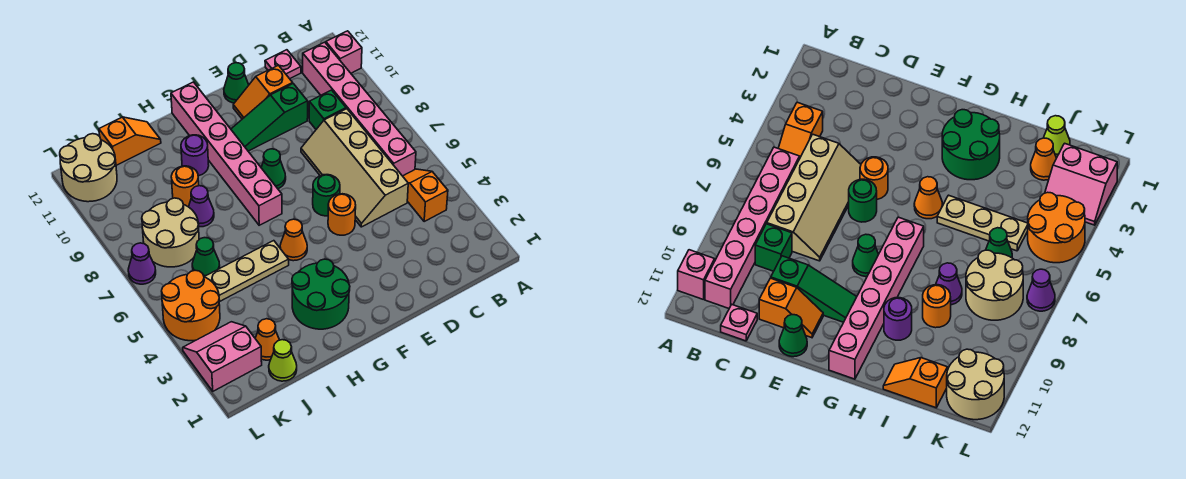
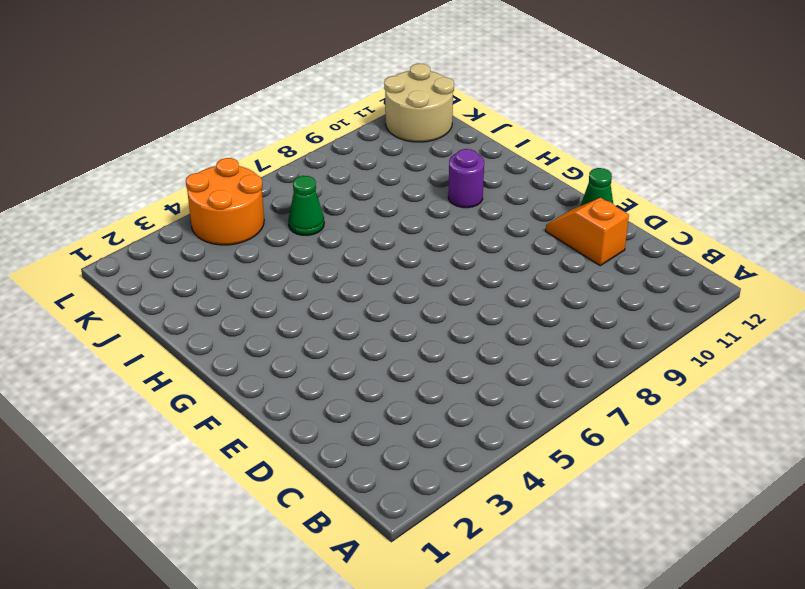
none -> pink brick A11 level 1
none -> orange slope B4:B5 level 1 top 4
none -> pink brick B6:B11 level 1

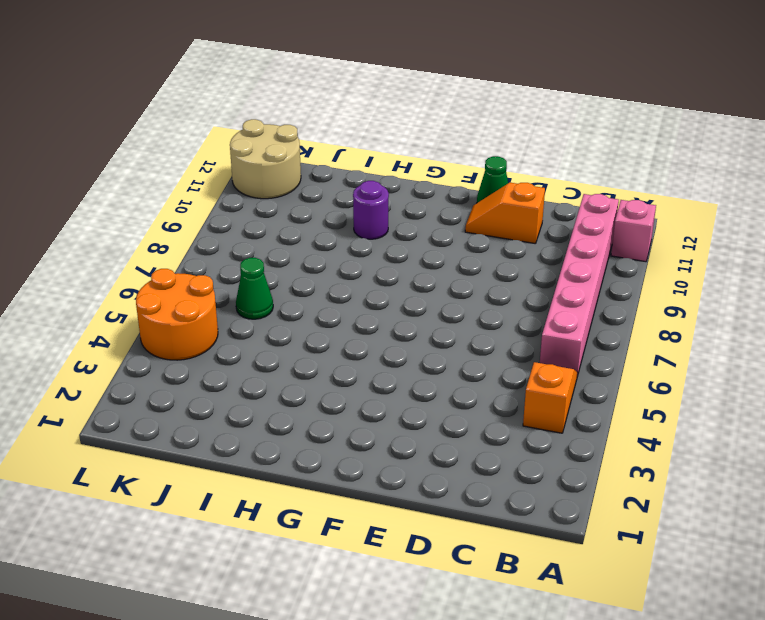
none -> tan slope C5:D8 level 1 top C
none -> green brick C9 level 1
none -> pink plate C12 level 1

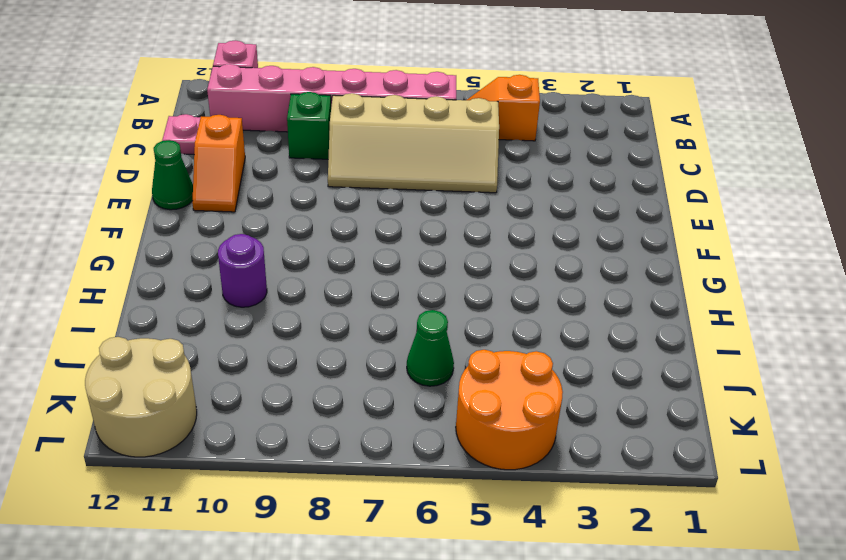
none -> green slope D10:F10 level 1 top D
none -> orange round brick E5 level 1
none -> green round brick E6 level 1

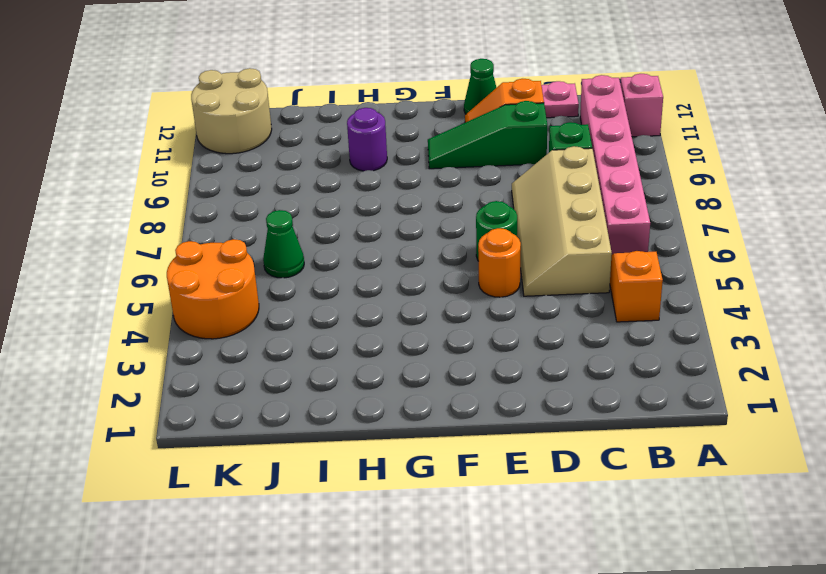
none -> green cone F8 level 1
none -> green round brick G2:H3 level 1
none -> orange cone G5 level 1

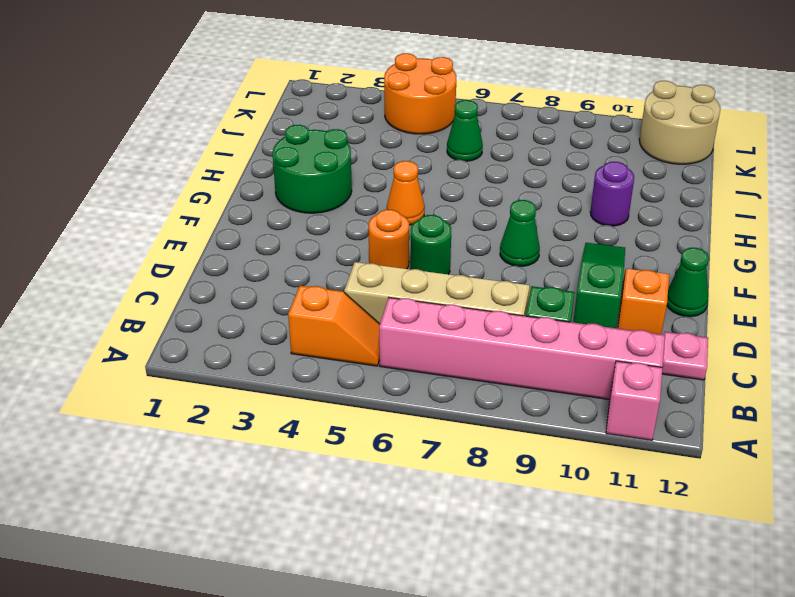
none -> pink brick G7:G12 level 1
none -> tan plate H5:J5 level 1
none -> purple cone I8 level 1

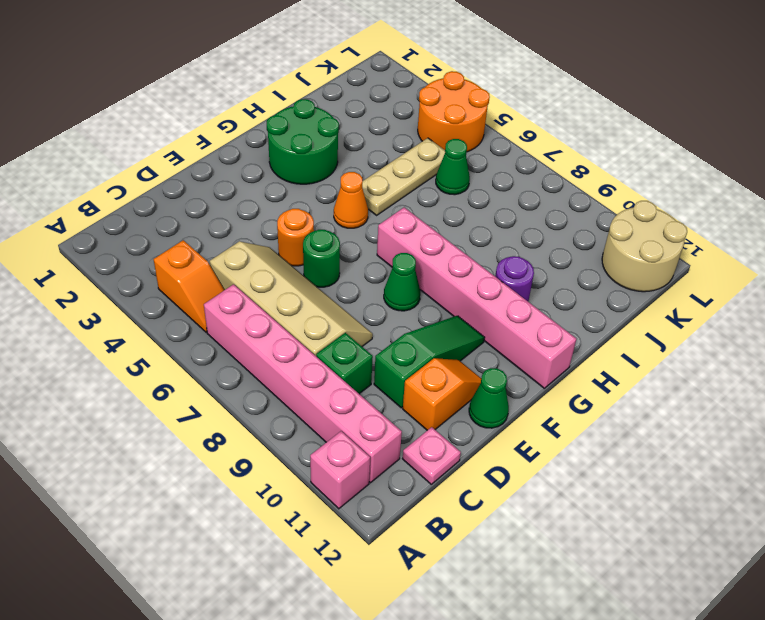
none -> purple cone I8 level 1
none -> orange round brick I9 level 1
none -> orange slope I12:J12 level 1 top J

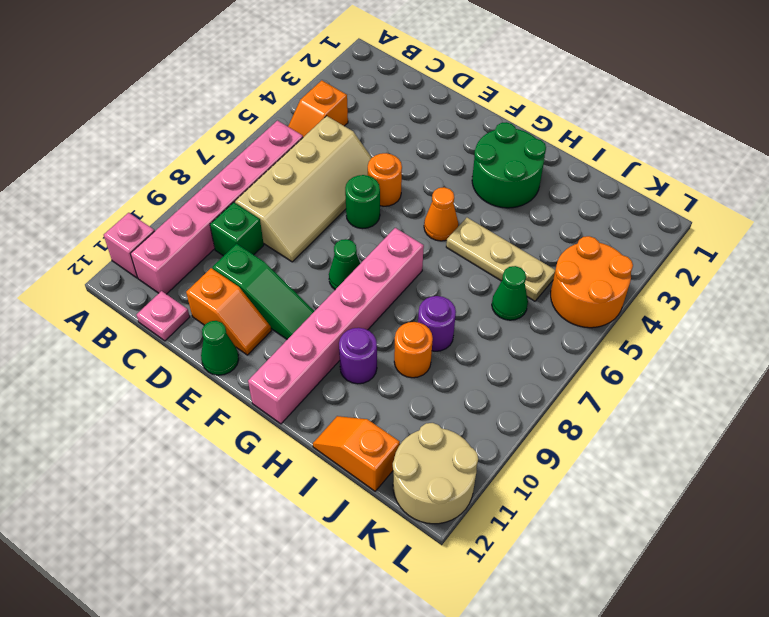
purple round brick I8 level 1 -> purple cone I8 level 1
none -> lime cone J1 level 1
none -> orange cone J2 level 1
none -> tan round brick J7:K8 level 1

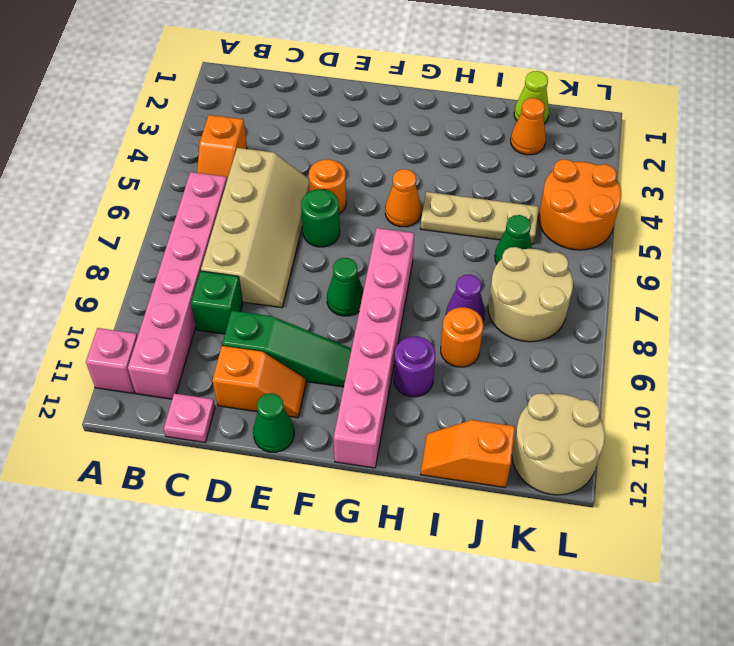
none -> green round brick G2:H3 level 1
none -> pink slope K2:L3 level 1 top 2
none -> purple cone L7 level 1

